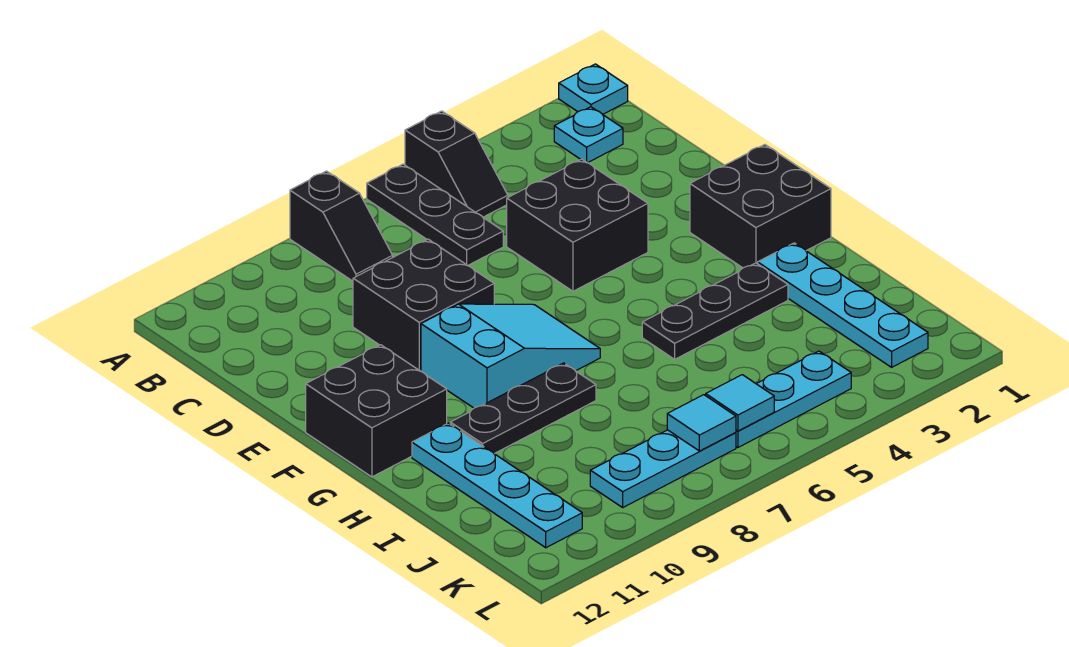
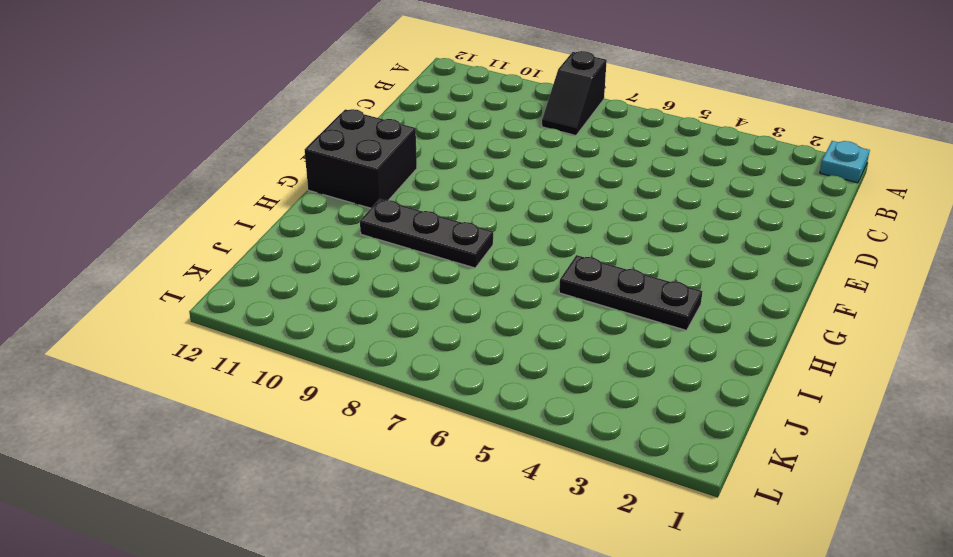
none -> black slope A5:B5 level 1 top A
none -> black plate A6:C6 level 1
none -> cyan plate B2 level 1

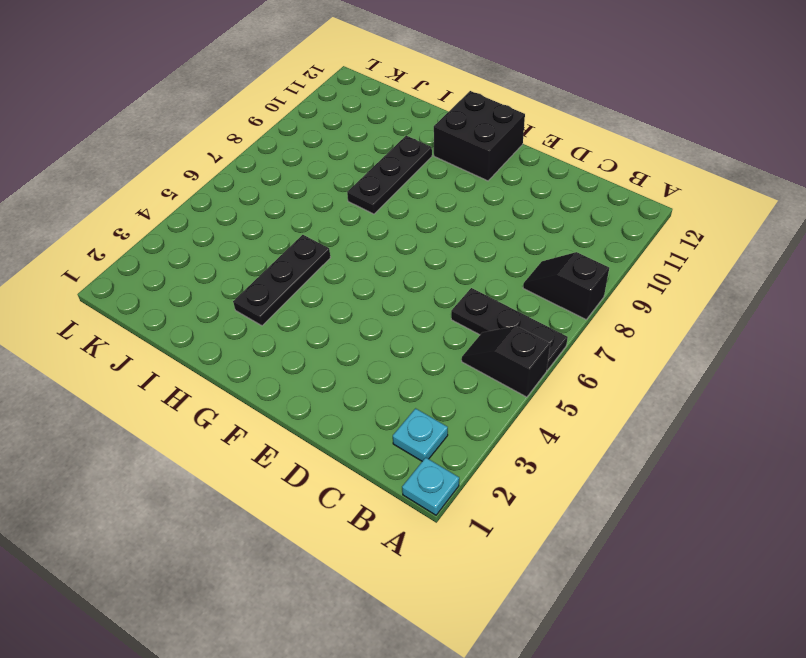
none -> black brick D4:E5 level 1
none -> black brick D8:E9 level 1
none -> black brick F1:G2 level 1

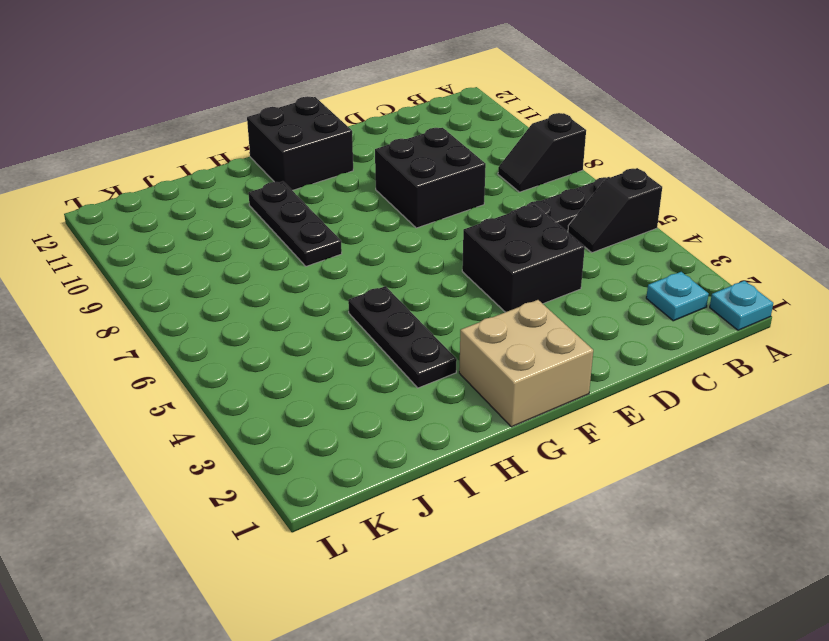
tan brick F1:G2 level 1 -> black brick F1:G2 level 1
none -> cyan slope F7:G9 level 1 top 9
none -> cyan plate H2:K2 level 1
none -> cyan plate H11:K11 level 1

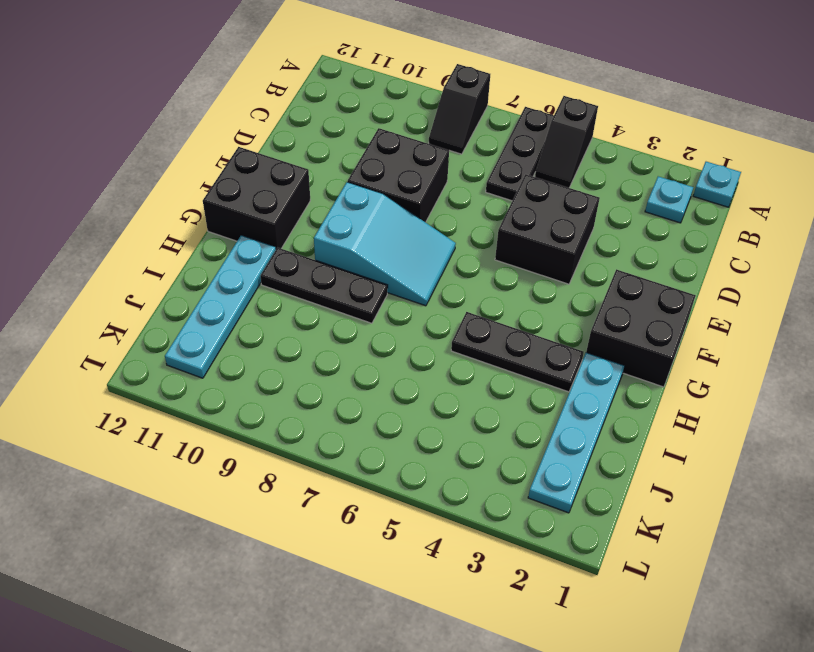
none -> cyan plate K4:K6 level 1
none -> cyan plate K7:K9 level 1
none -> cyan tile K6 level 2

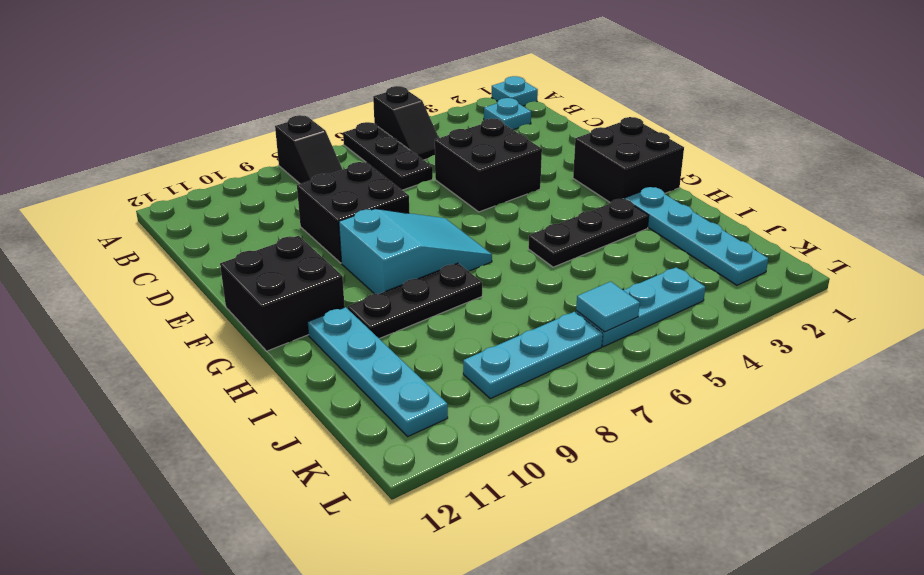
none -> cyan tile K7 level 2

